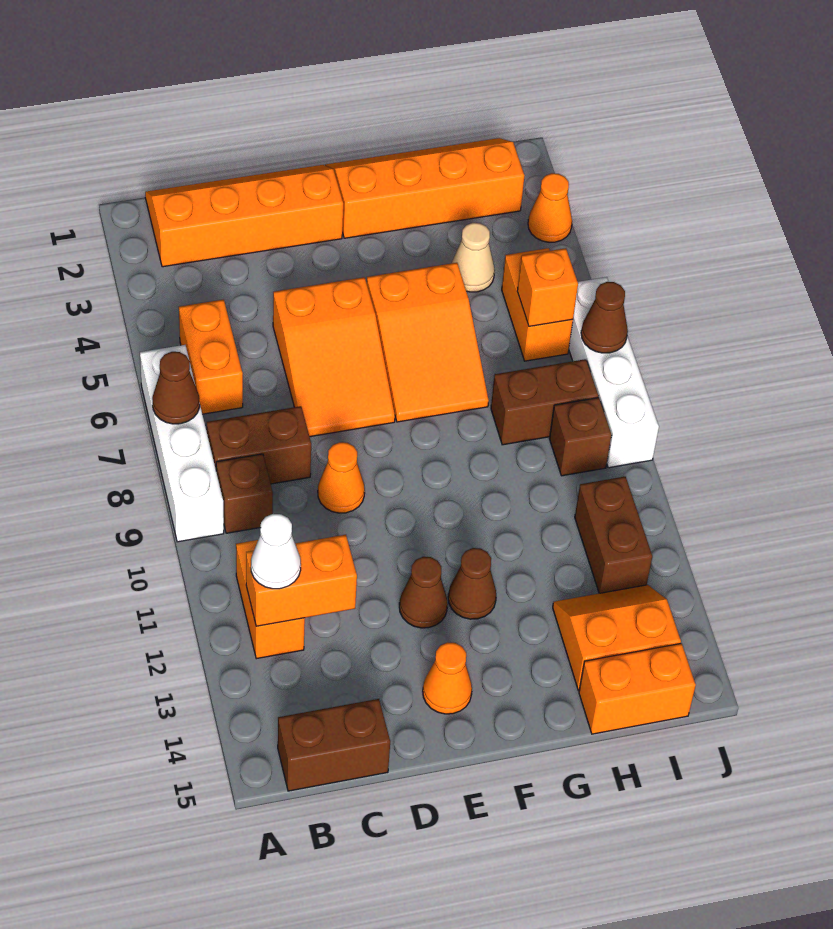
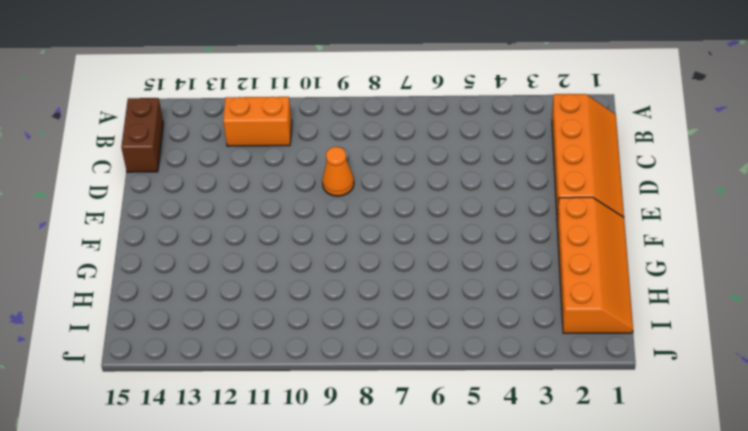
none -> white brick A6:A9 level 1
none -> orange brick B5:B6 level 1
none -> brown brick B8:C8 level 1

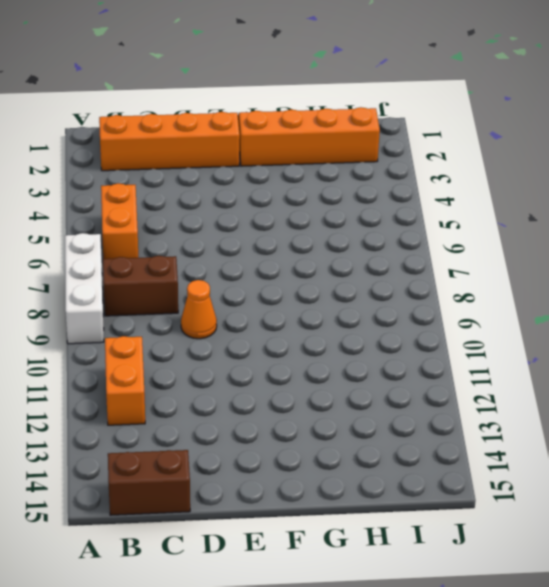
white brick A7:A9 level 1 -> white brick A6:A9 level 1
none -> brown brick B9 level 1
none -> orange slope D5:E7 level 1 top 5
none -> brown cone E12 level 1

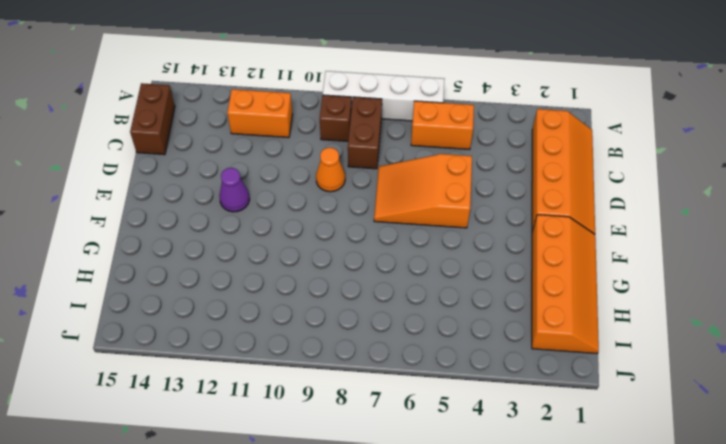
purple cone E12 level 1 -> brown cone E12 level 1
none -> orange cone E14 level 1
none -> orange slope F5:G7 level 1 top 5
none -> brown cone F12 level 1

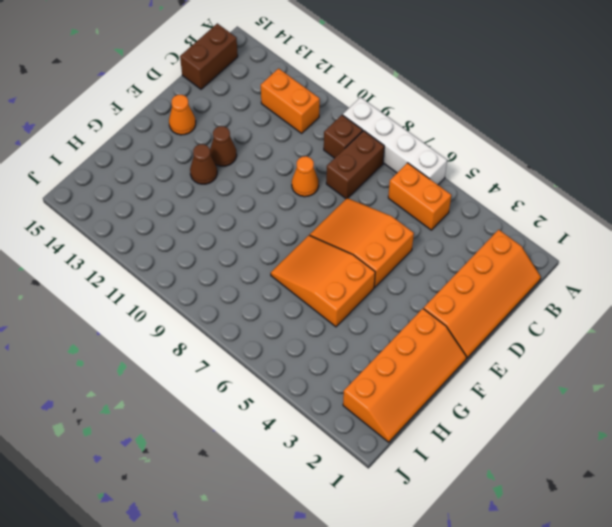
none -> tan cone H4 level 1
none -> brown brick H8:I8 level 1
none -> orange slope H13:I14 level 1 top 14

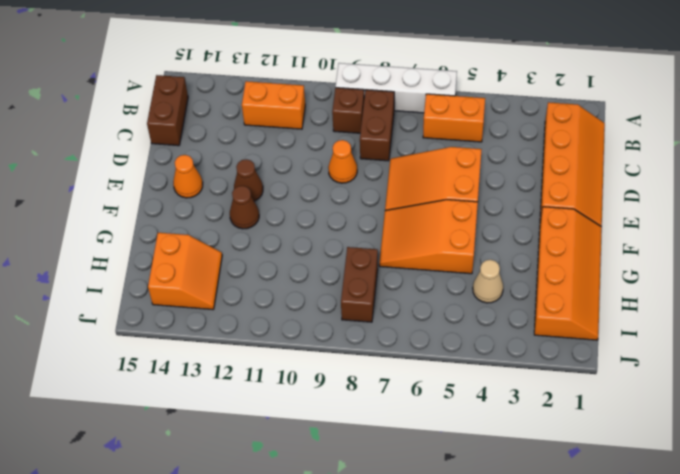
none -> orange brick H15:I15 level 1
none -> orange brick I5:I6 level 1
none -> brown brick I9 level 1

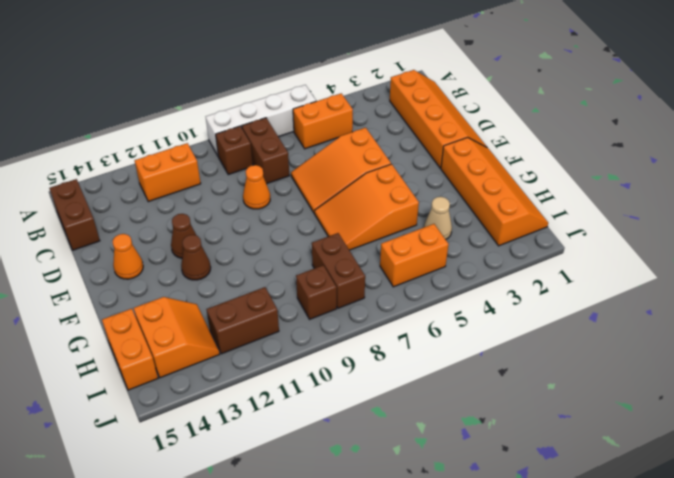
none -> orange cone J3 level 1
none -> white brick J6:J9 level 1
none -> brown cone A7 level 2

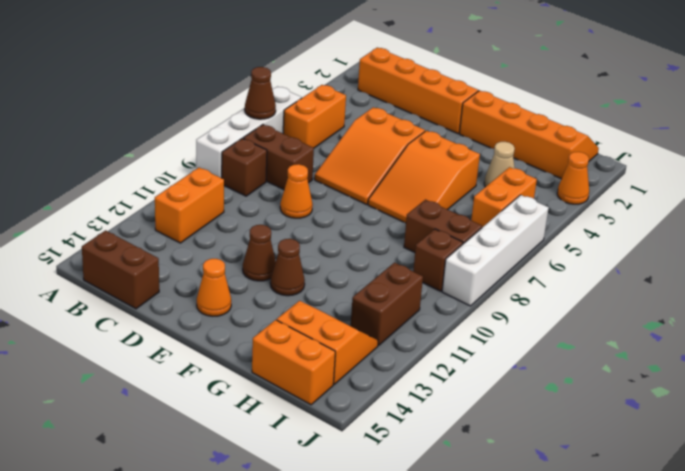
none -> orange brick B12:C12 level 2
none -> orange brick I6 level 2
none -> brown cone J7 level 2

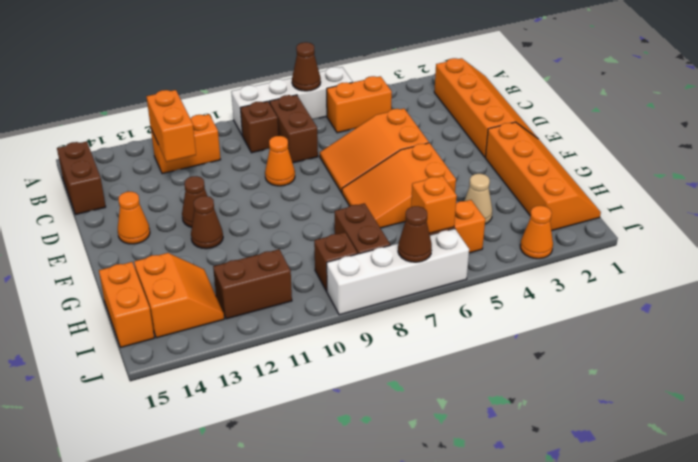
none -> white cone B12 level 3

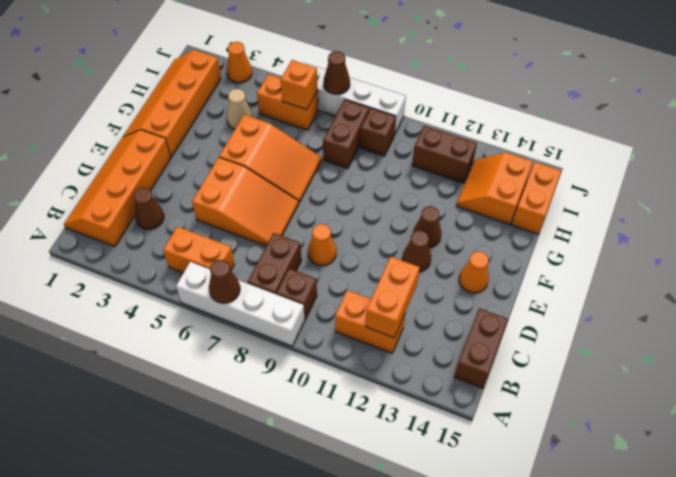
brown cone C3 level 1 -> none
none -> white cone B12 level 3

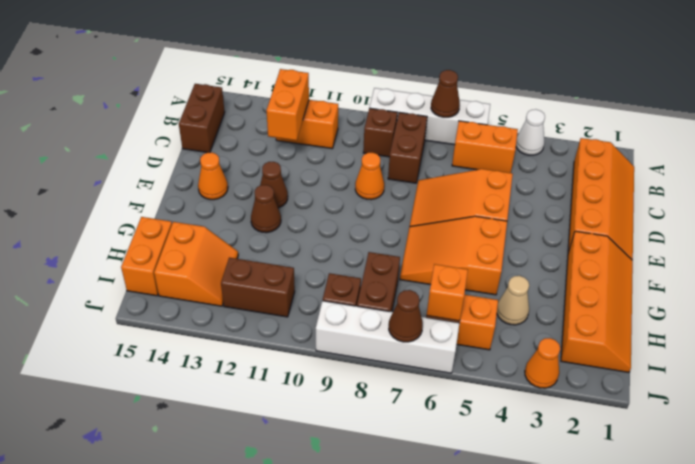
white cone A4 level 1 -> white cone B12 level 3

